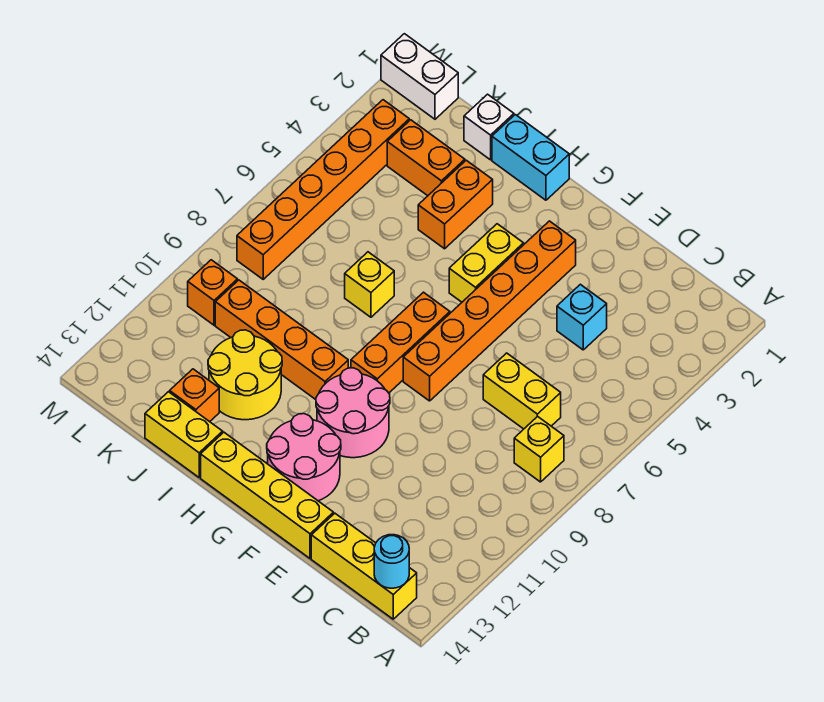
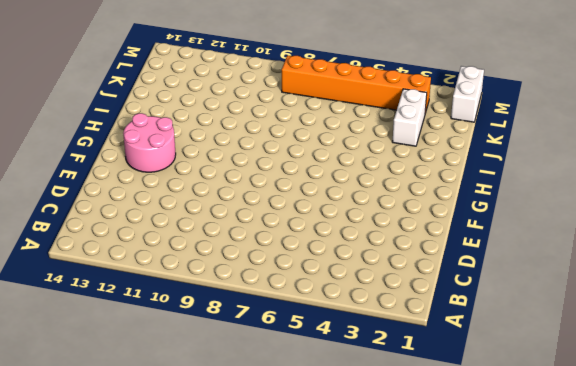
white brick J3:K3 level 1 -> orange brick J3:K3 level 1
none -> yellow brick B8 level 1
none -> yellow brick B14:D14 level 1
none -> yellow brick C7:D7 level 1

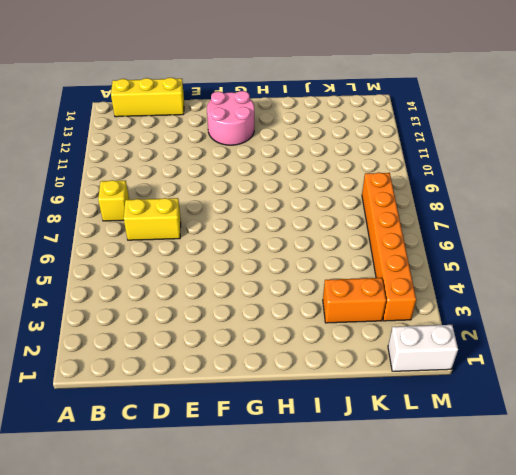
none -> cyan brick D4 level 1
none -> yellow brick E14:H14 level 1
none -> orange brick F3:F8 level 1

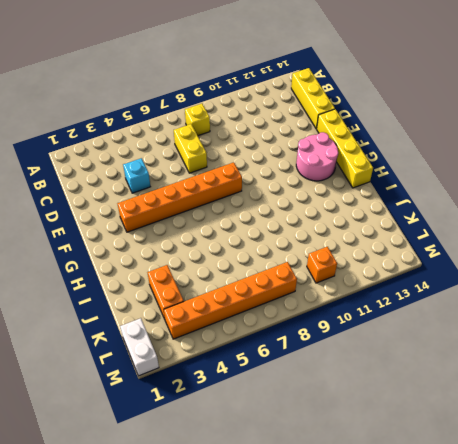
none -> pink round brick F10:G11 level 1
none -> yellow brick G4:G5 level 1
none -> orange brick G7:G9 level 1

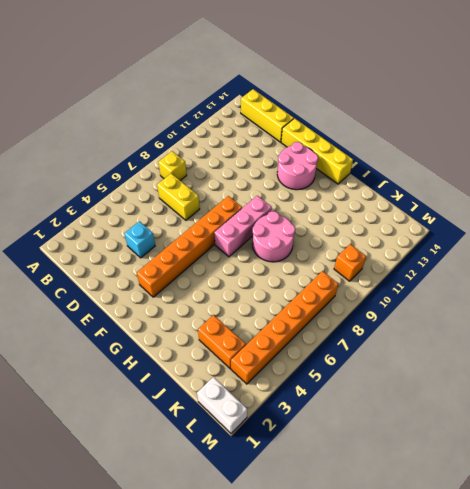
pink brick G7:G9 level 1 -> orange brick G7:G9 level 1
pink round brick H8:I9 level 1 -> pink round brick F10:G11 level 1
none -> yellow brick G4:G5 level 1
none -> cyan brick H1:I1 level 1
none -> orange brick H10:K10 level 1

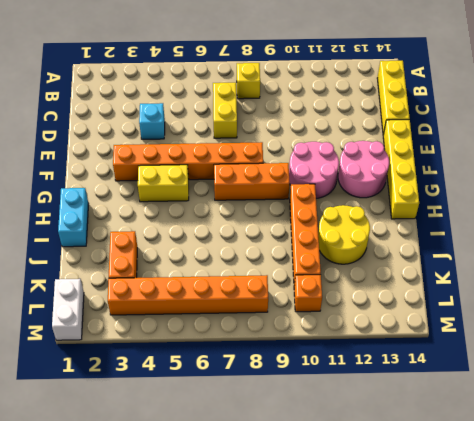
none -> orange brick I3:I4 level 1
none -> yellow brick I7 level 1
none -> yellow brick I14:J14 level 1

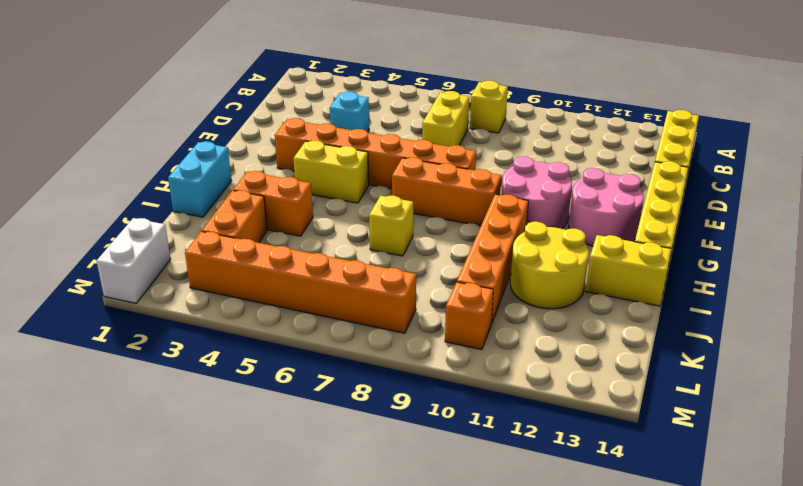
yellow brick I13:I14 level 1 -> yellow brick I14:J14 level 1
none -> white brick J1 level 1
none -> orange brick J13 level 1
none -> cyan round brick B14 level 2

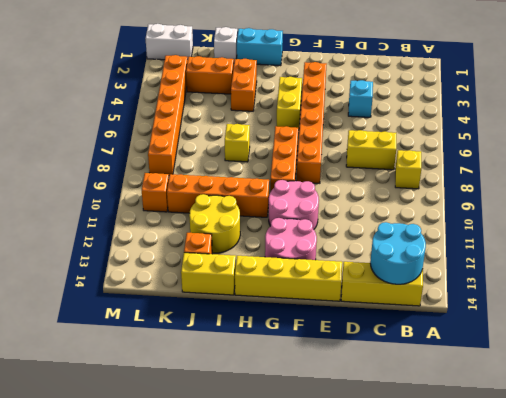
cyan round brick B13:C14 level 2 -> cyan round brick B14 level 2

